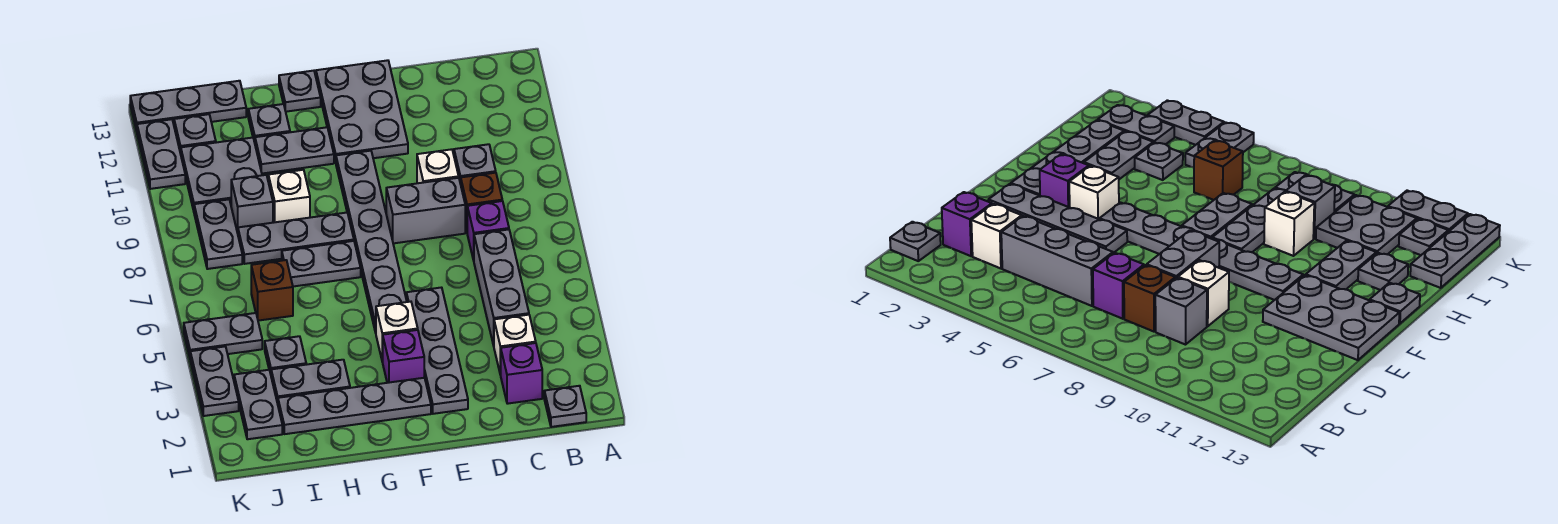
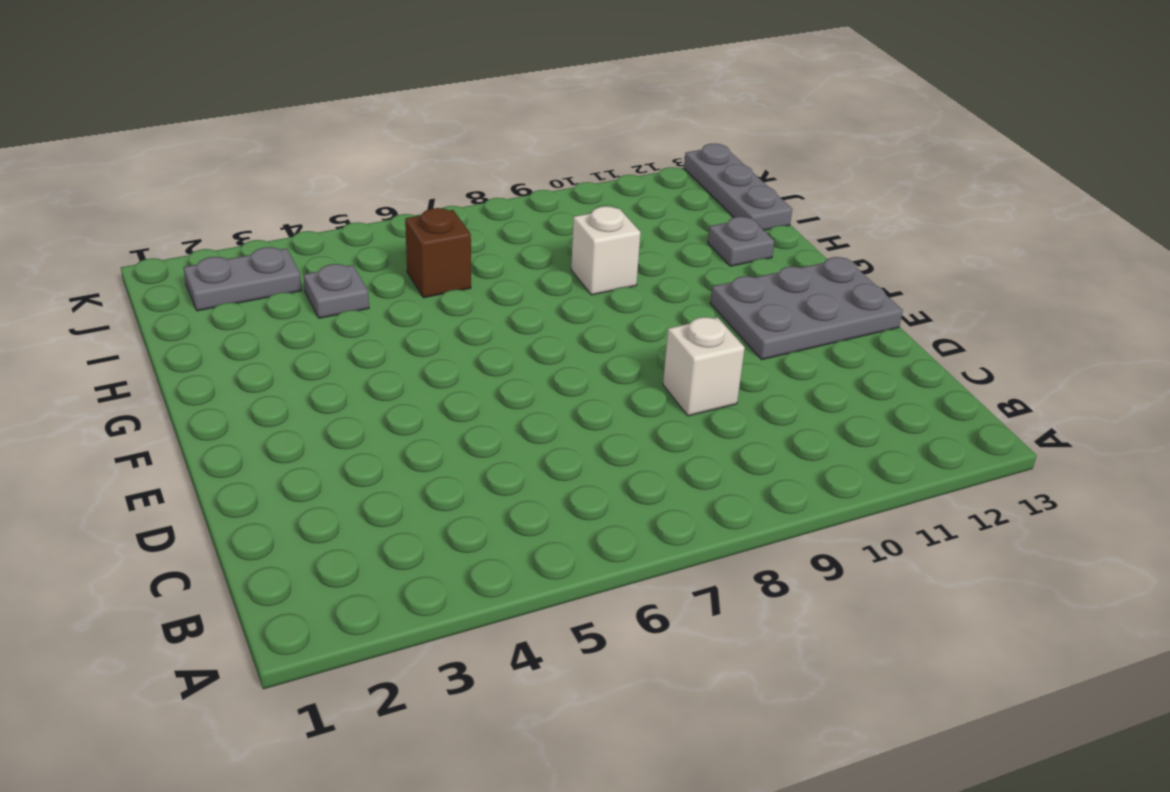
none -> grey plate B1 level 1
none -> purple brick C2 level 1
none -> white brick C3 level 1
none -> grey brick C4:C6 level 1

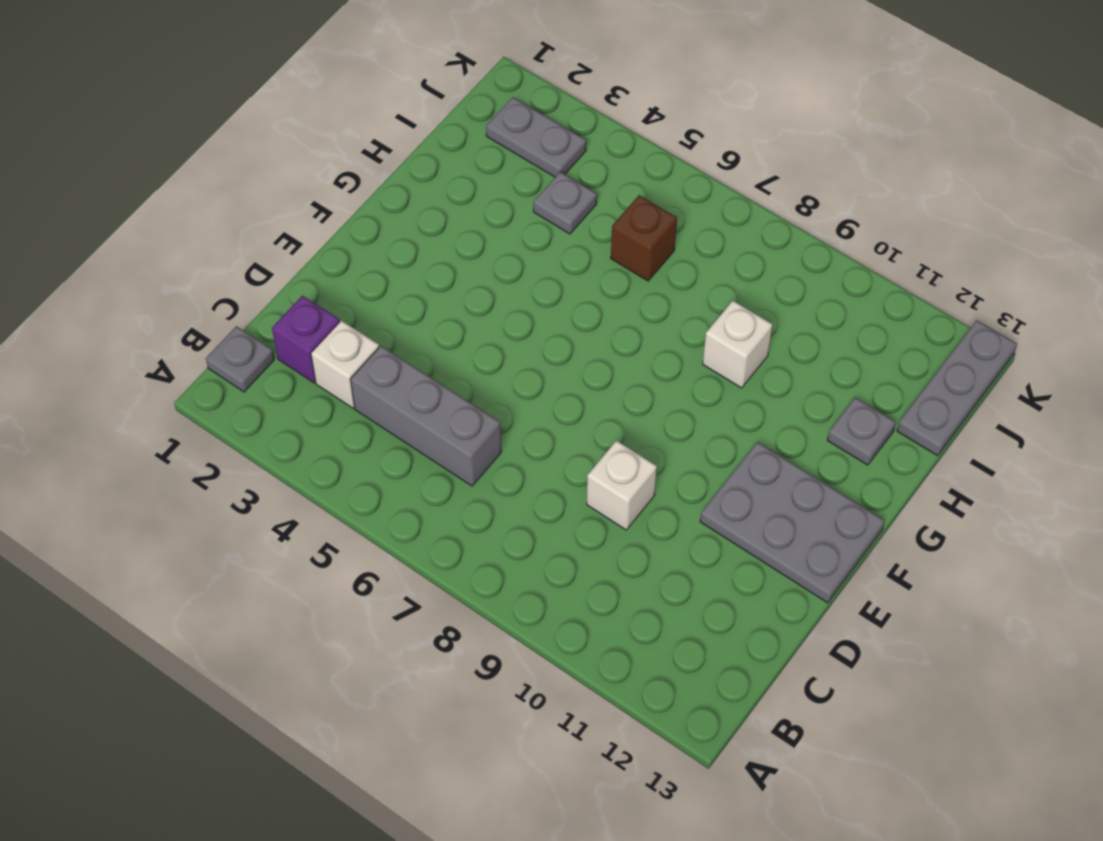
none -> purple brick C7 level 1
none -> brown brick C8 level 1
none -> grey brick C9 level 1
none -> grey brick D8:E8 level 1

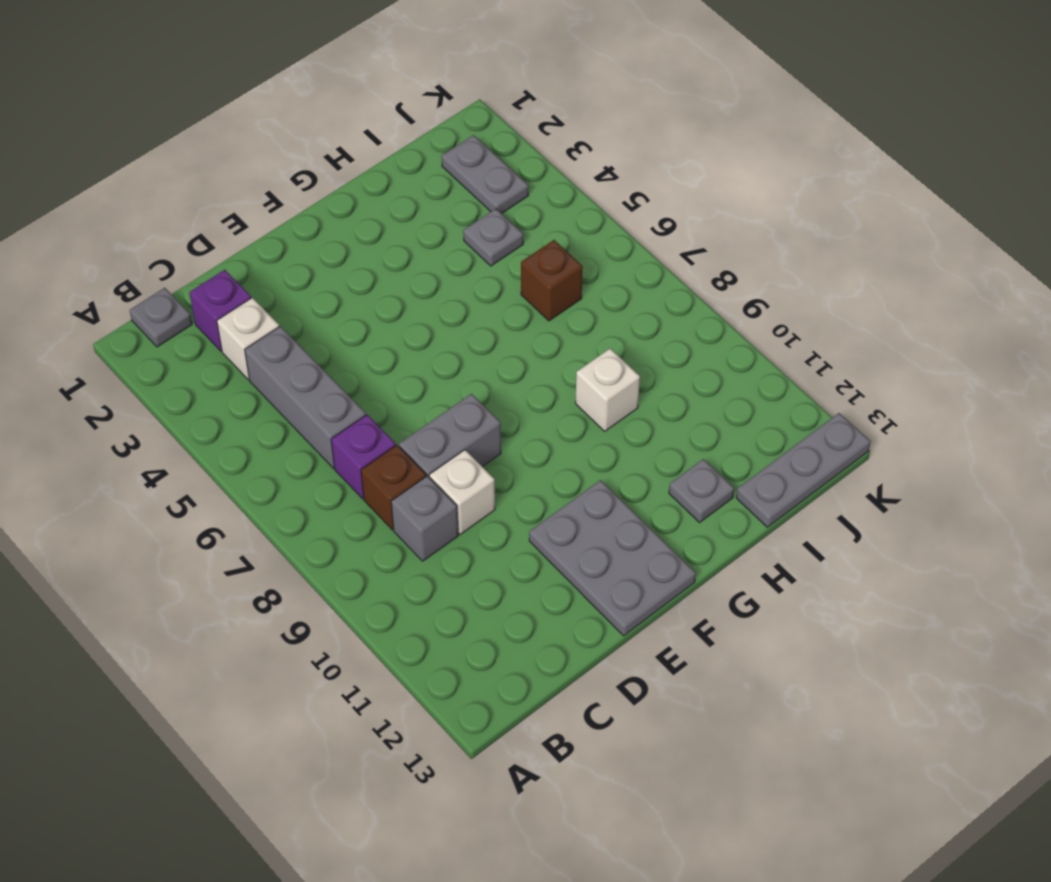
none -> grey plate E2:E5 level 1
none -> grey plate F2:I2 level 1
none -> purple brick F3 level 1
none -> white brick F4 level 1

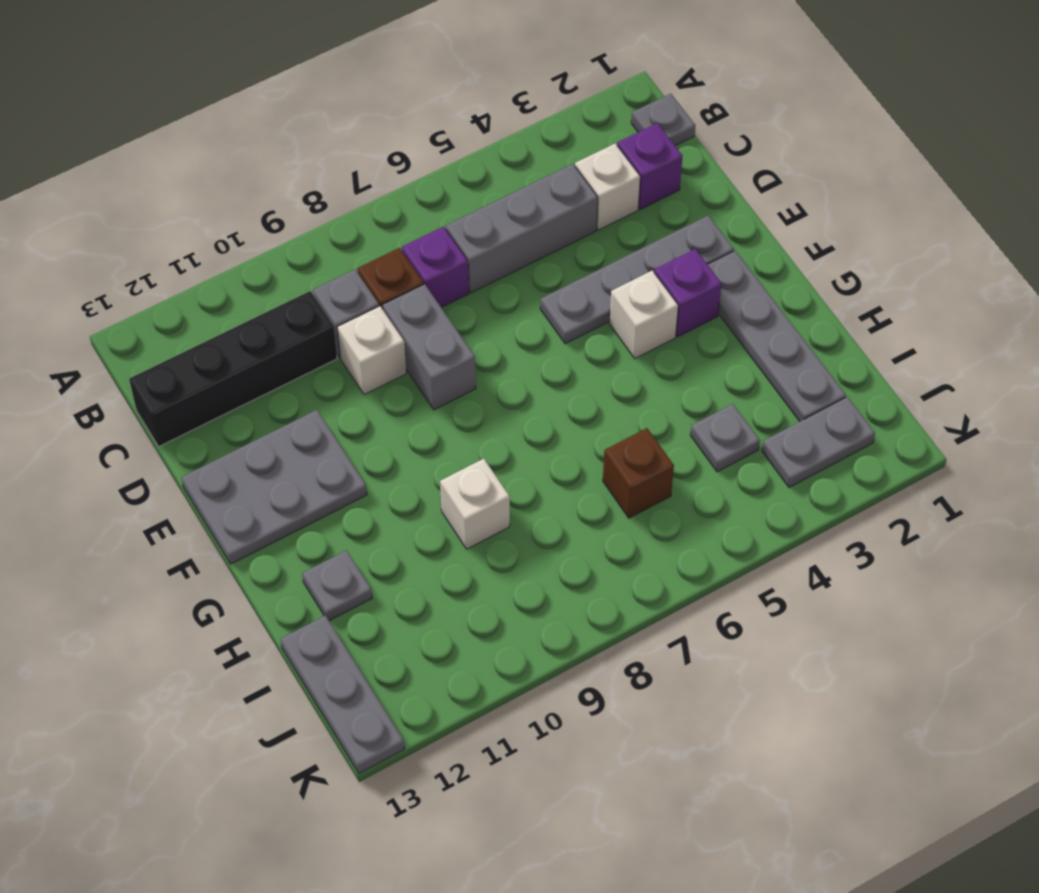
black brick C10:C13 level 1 -> none
none -> grey plate F5:F10 level 1
none -> grey plate G7:H7 level 1
none -> grey plate G8:I8 level 1
none -> grey plate G11:H11 level 1

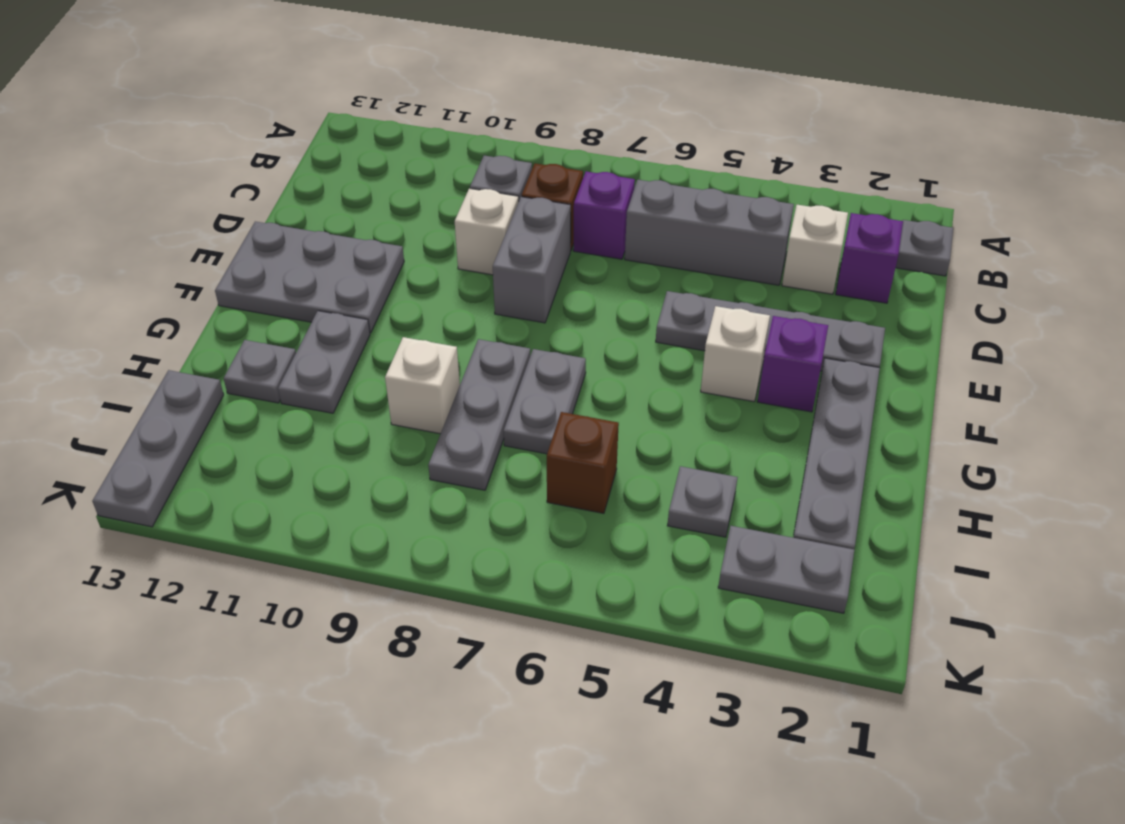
none -> grey plate F5:F10 level 1
none -> grey plate G13 level 1
none -> grey plate H3:I3 level 1
none -> grey brick I9 level 1

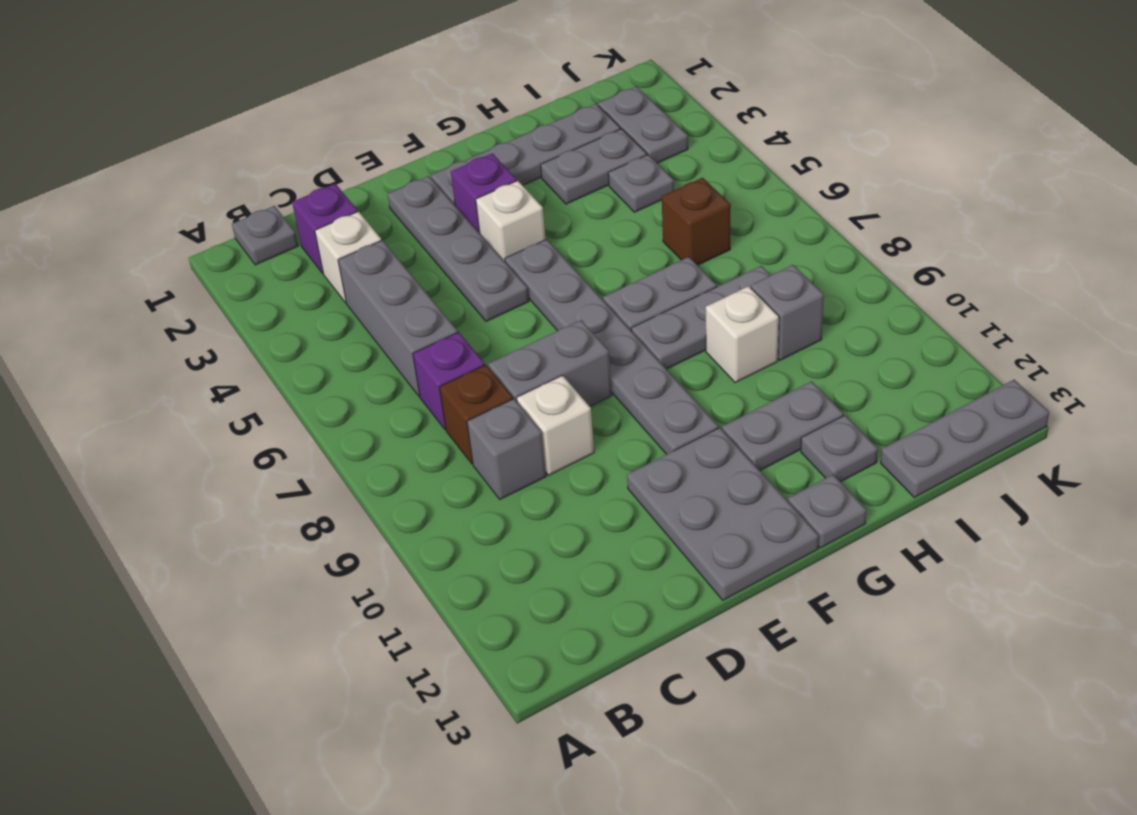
none -> grey plate I10:J11 level 1
none -> grey plate J5:K5 level 1
none -> grey plate J8:J9 level 1
none -> grey plate J12 level 1

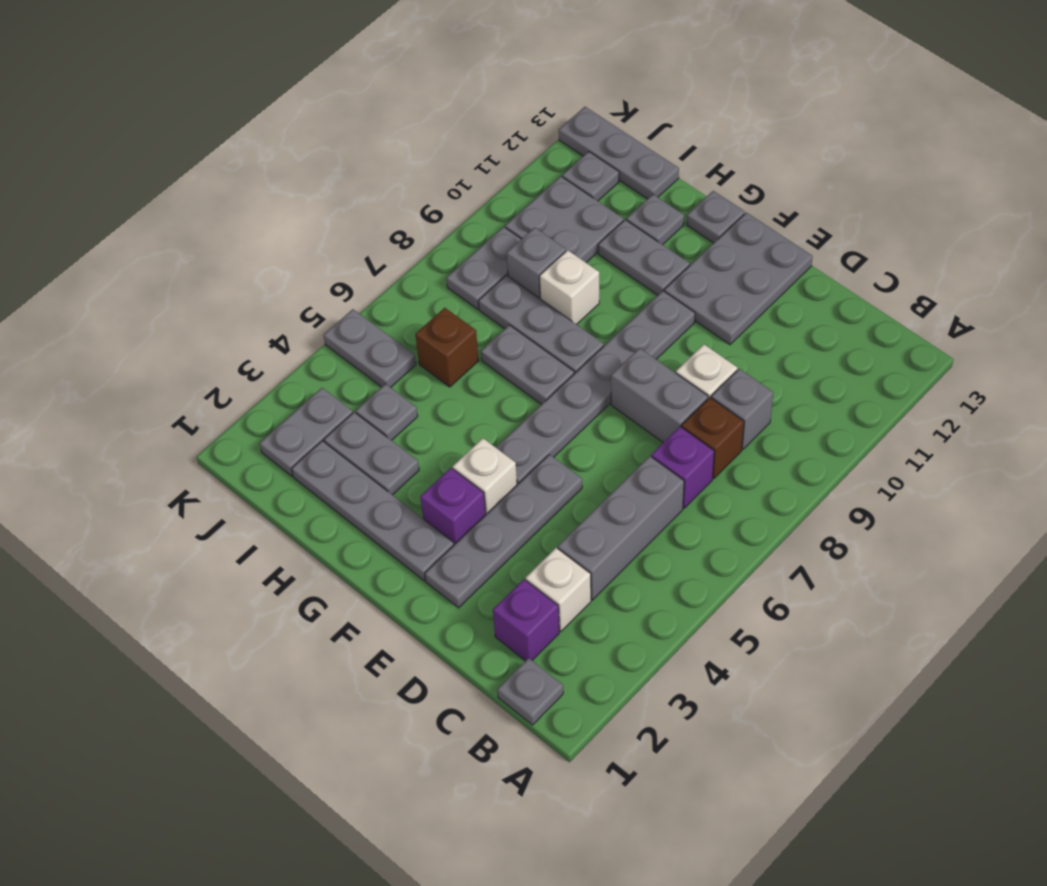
none -> grey plate K3:K4 level 1
none -> grey plate K11:K12 level 1

